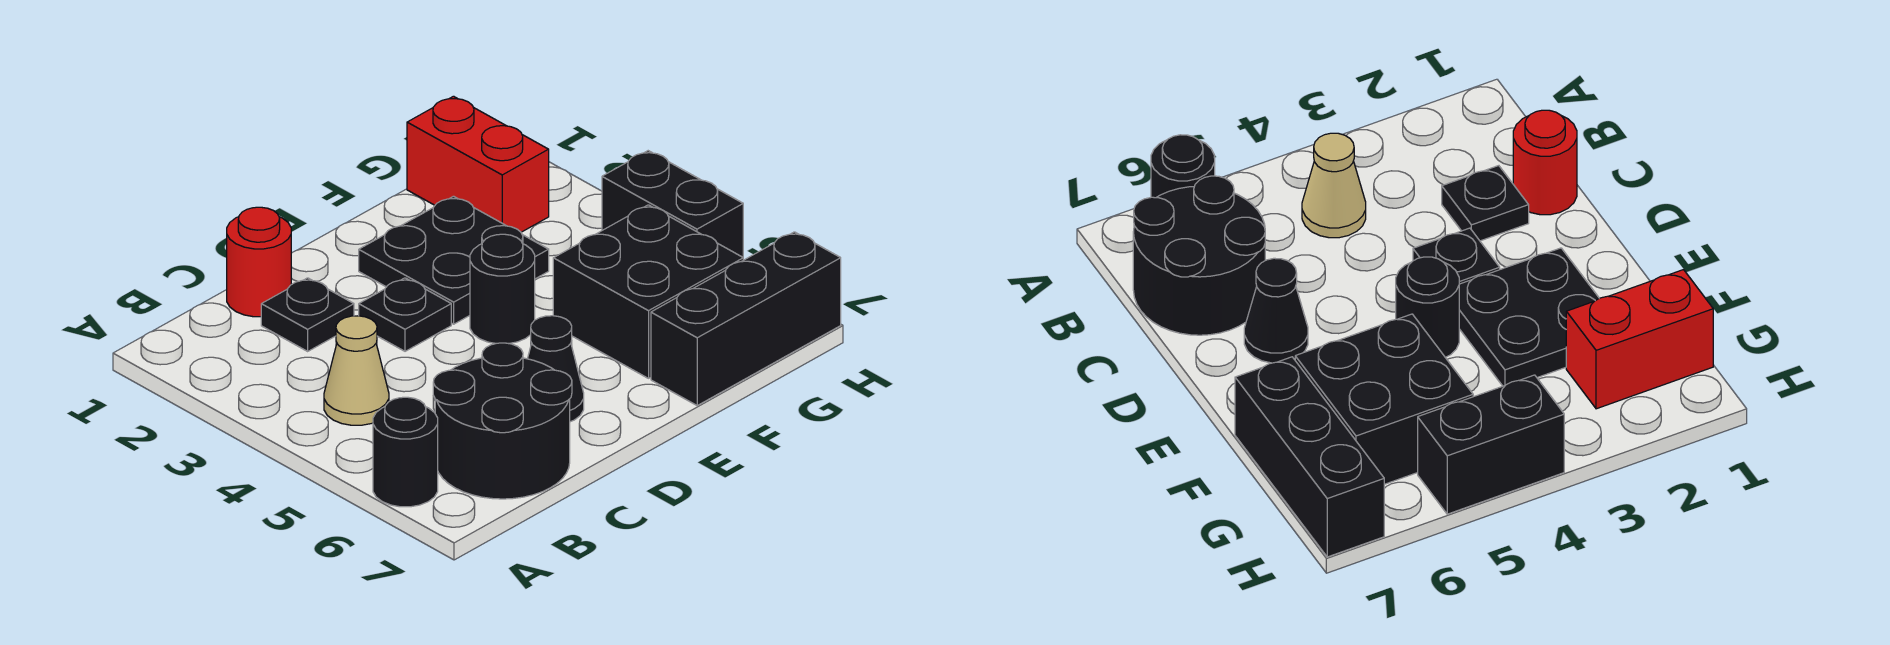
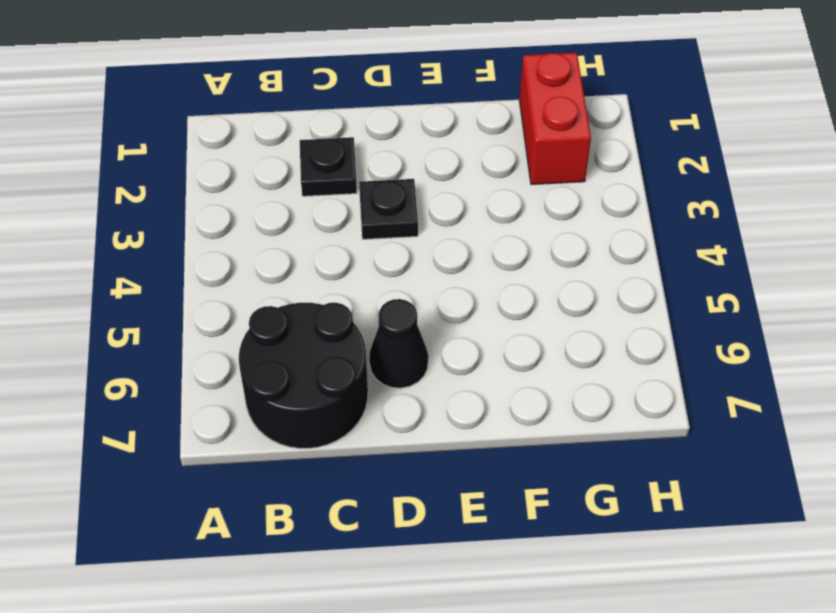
none -> black round brick A6 level 1
none -> tan cone B4 level 1
none -> red round brick C1 level 1

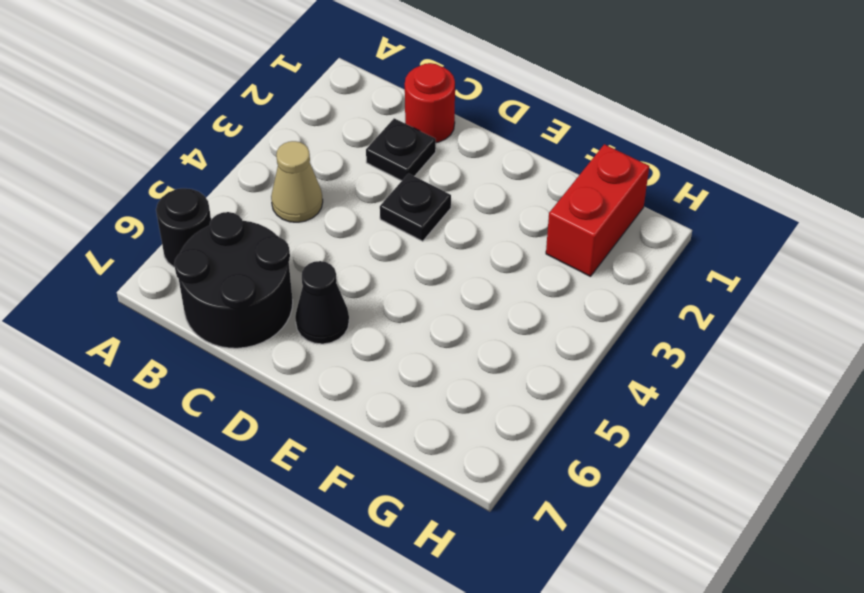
none -> black plate E2:F3 level 1
none -> black round brick E4 level 1
none -> black brick F5:G6 level 1

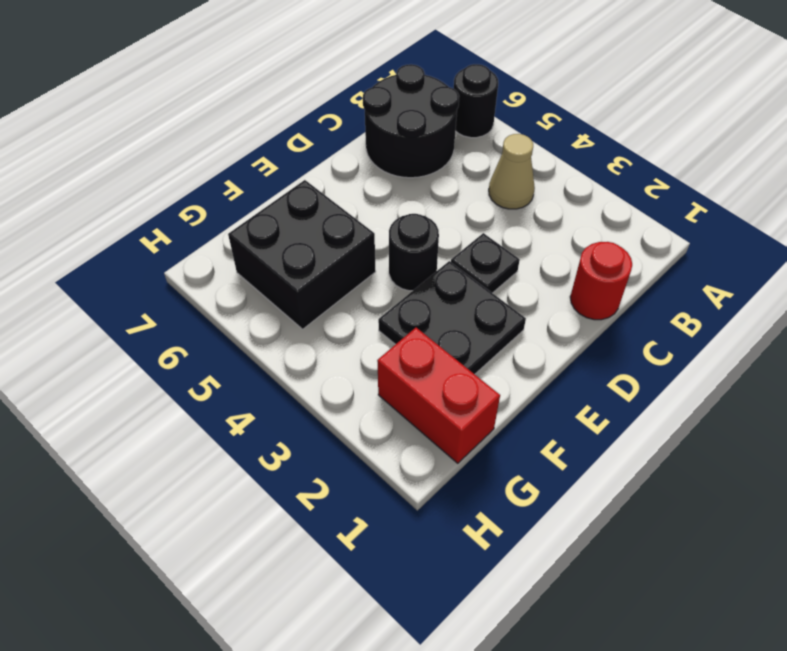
none -> black plate C2 level 1
none -> black cone D6 level 1
none -> black brick F7:H7 level 1

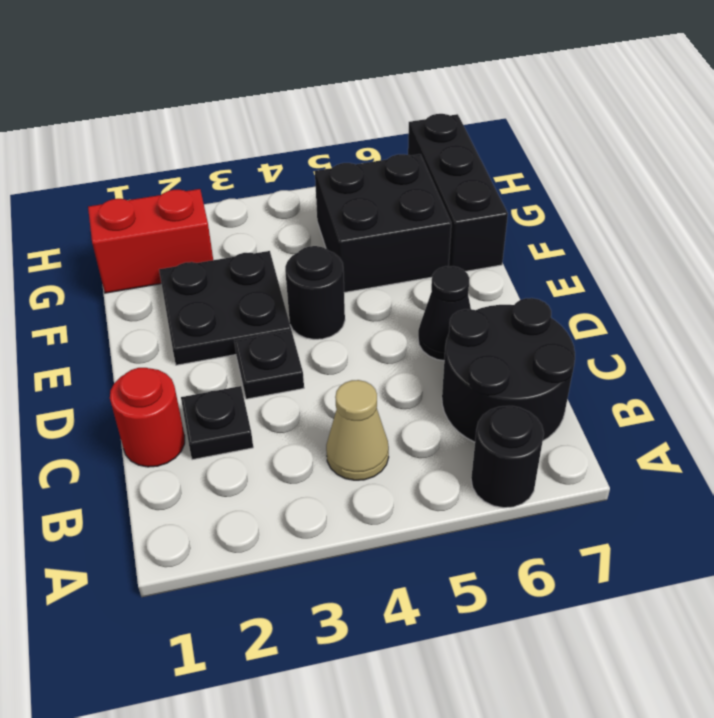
none -> black brick H4:H5 level 1

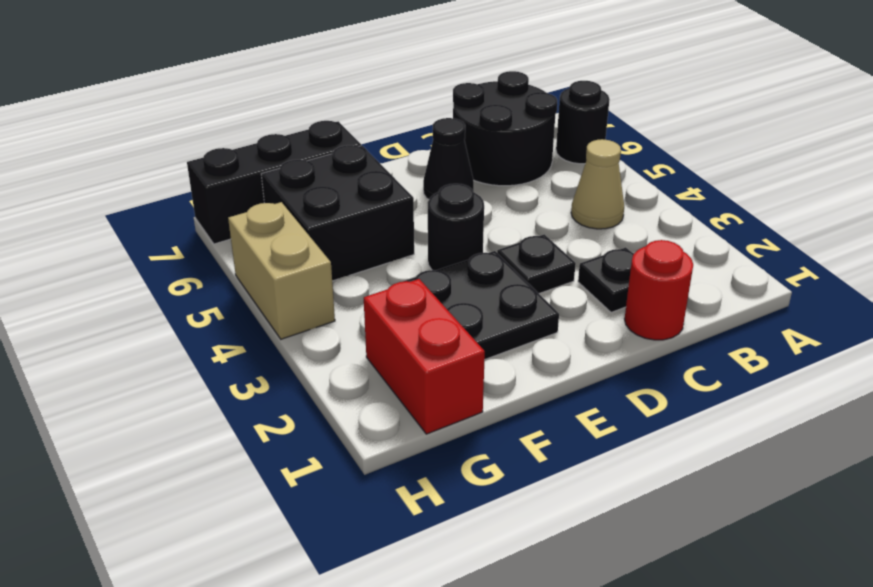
tan brick H4:H5 level 1 -> black brick H4:H5 level 1

